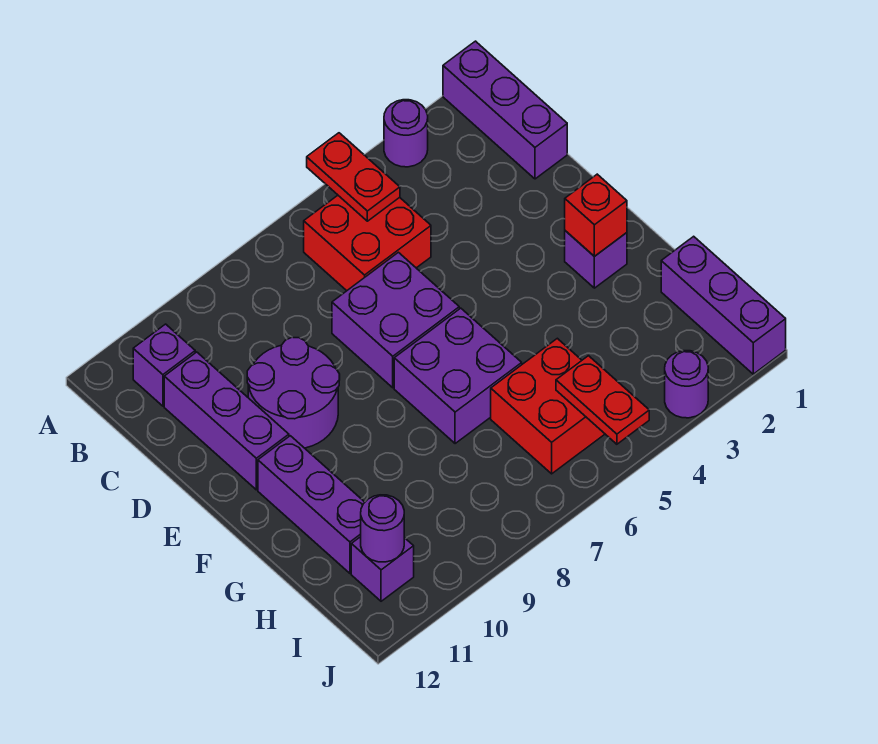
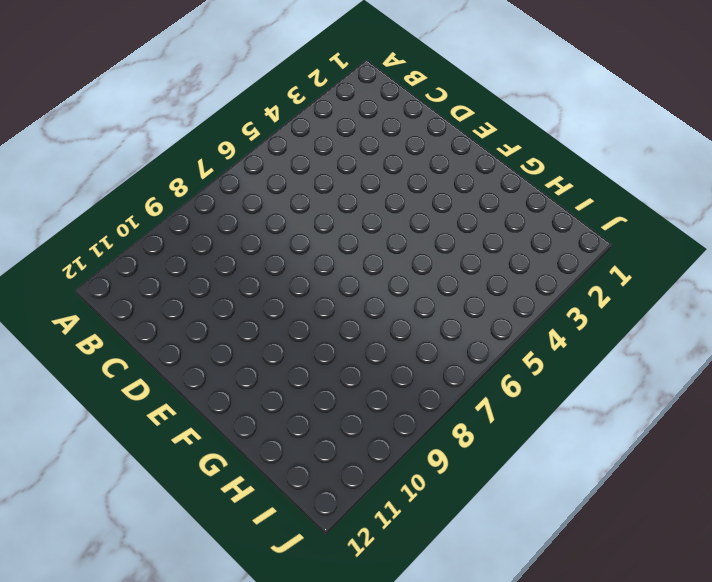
none -> purple brick A1:C1 level 1
none -> purple round brick A3 level 1
none -> red brick B5:C6 level 1

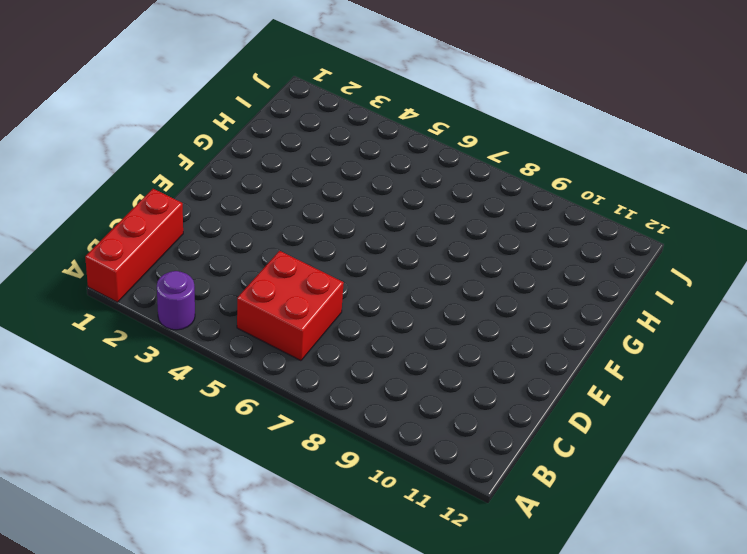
red brick A1:C1 level 1 -> purple brick A1:C1 level 1
none -> purple brick B11 level 1
none -> purple brick C11:E11 level 1
none -> purple brick D6:E7 level 1

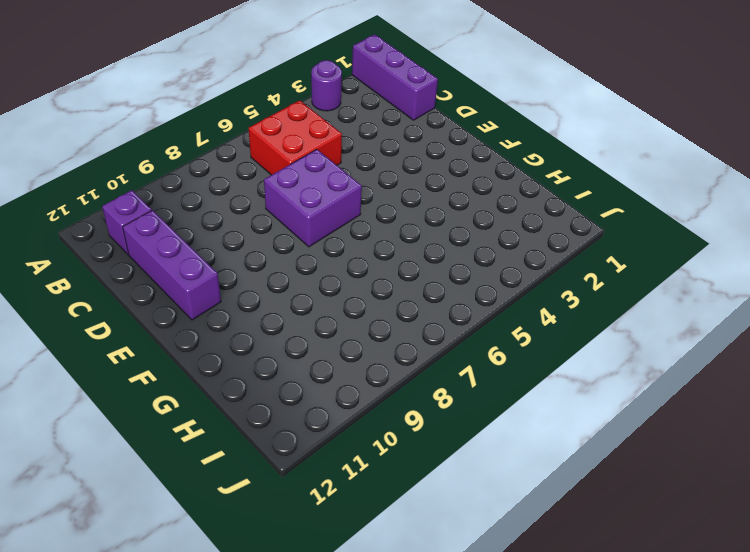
none -> purple round brick D9:E10 level 1
none -> purple brick F2 level 1
none -> purple brick F6:G7 level 1

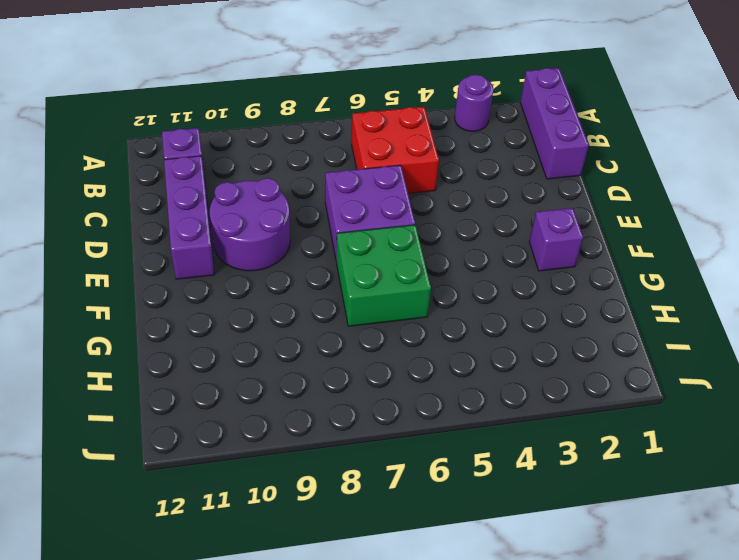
green brick F6:G7 level 1 -> purple brick F6:G7 level 1
none -> purple brick F11:H11 level 1
none -> purple brick H1:J1 level 1
none -> red brick H5:I6 level 1

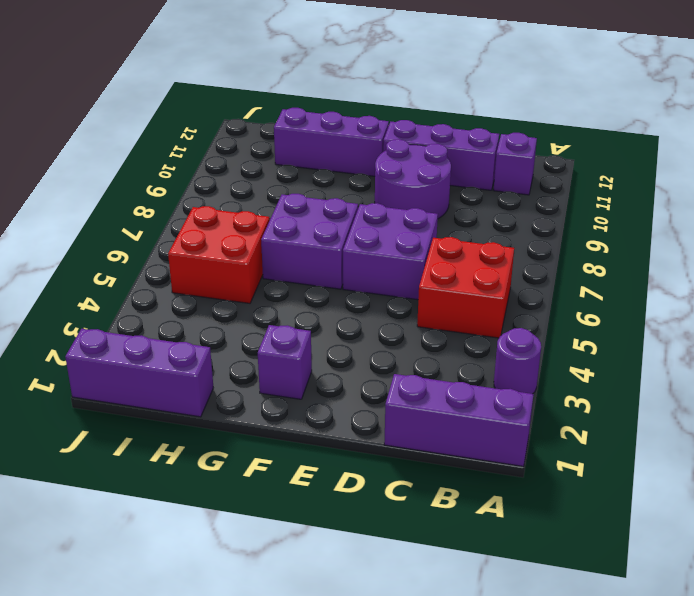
none -> purple brick I11 level 1
none -> purple round brick J3 level 1
none -> red plate A5:B5 level 2

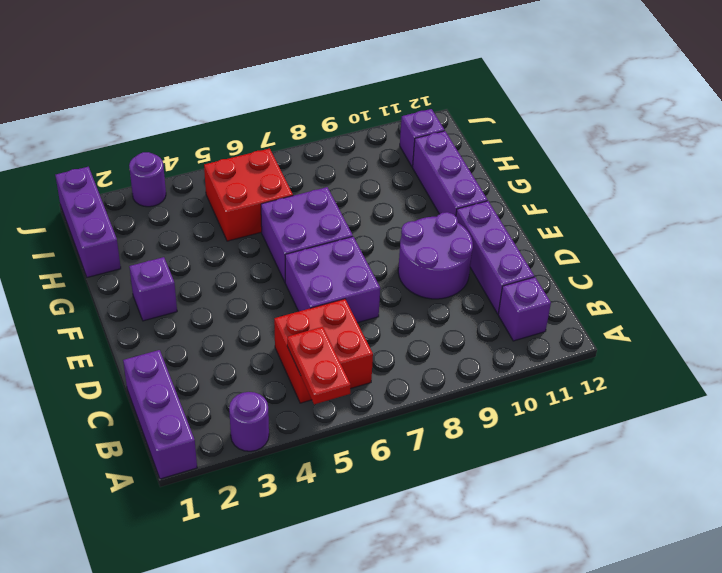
none -> red brick F2 level 2
none -> red plate I5:J5 level 2
none -> purple round brick I11 level 2

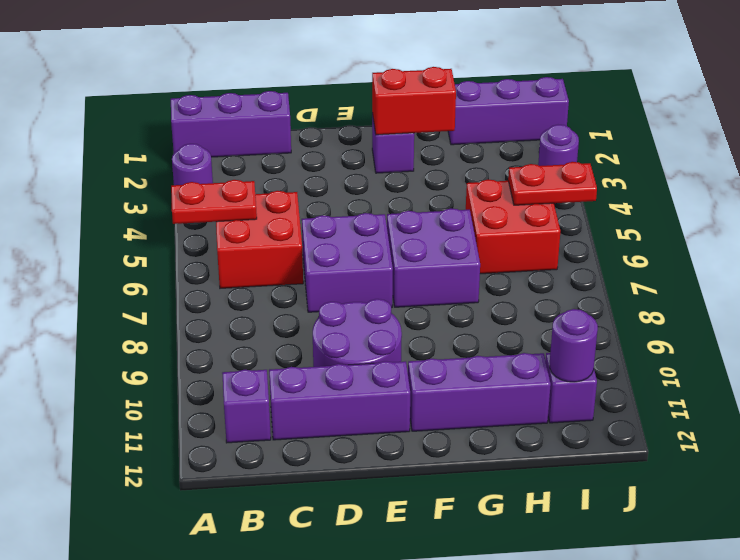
red brick F2:G2 level 2 -> red brick F2 level 2

